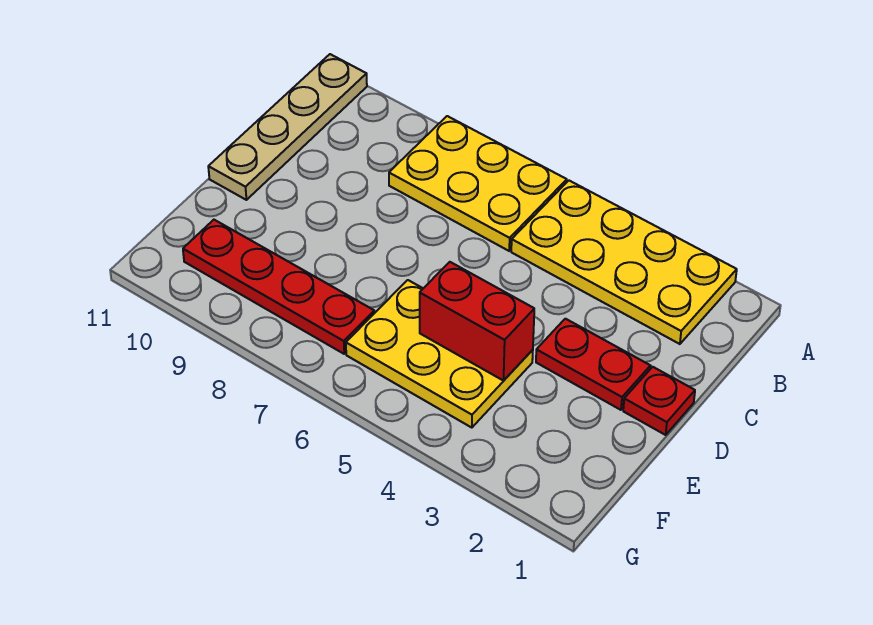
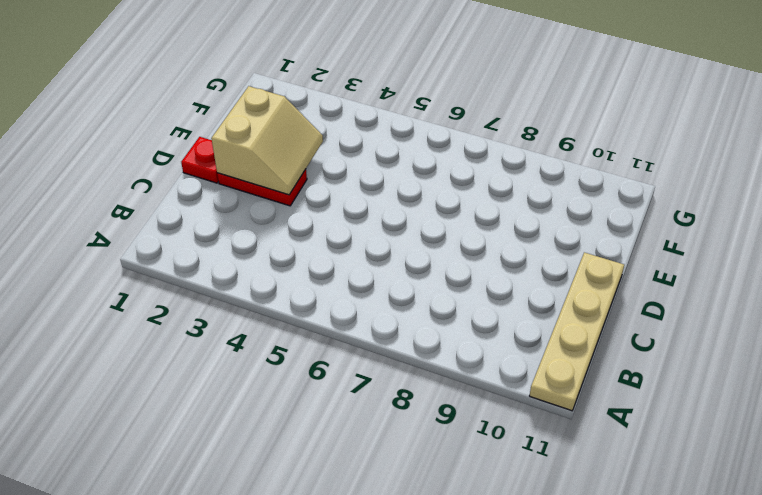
tan slope D2:E3 level 2 top 2 -> none
none -> yellow plate A2:B5 level 1
none -> yellow plate A6:B8 level 1

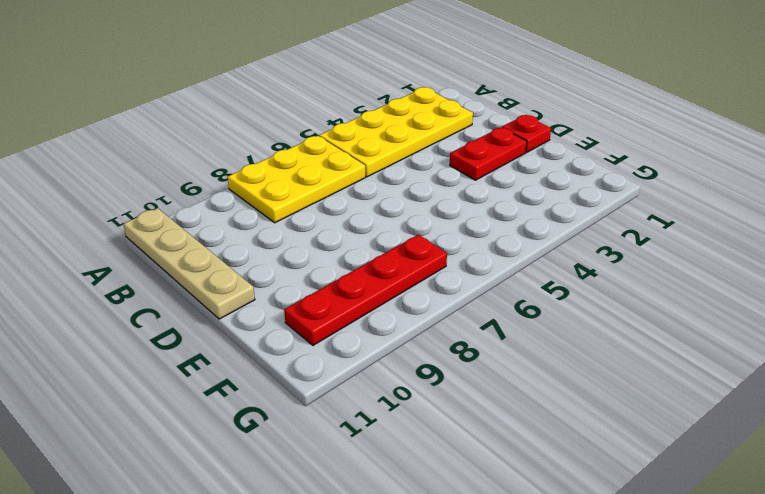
none -> yellow plate E4:F6 level 1
none -> red brick E4:E5 level 2

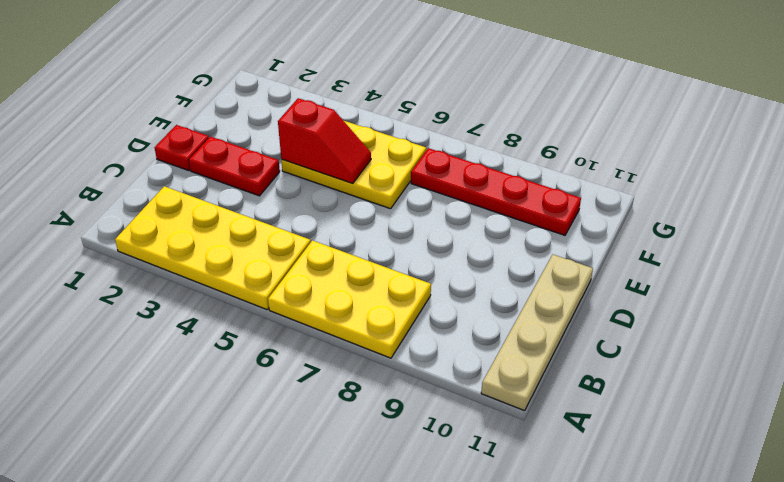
red slope E4:E5 level 2 top 4 -> red brick E4:E5 level 2

